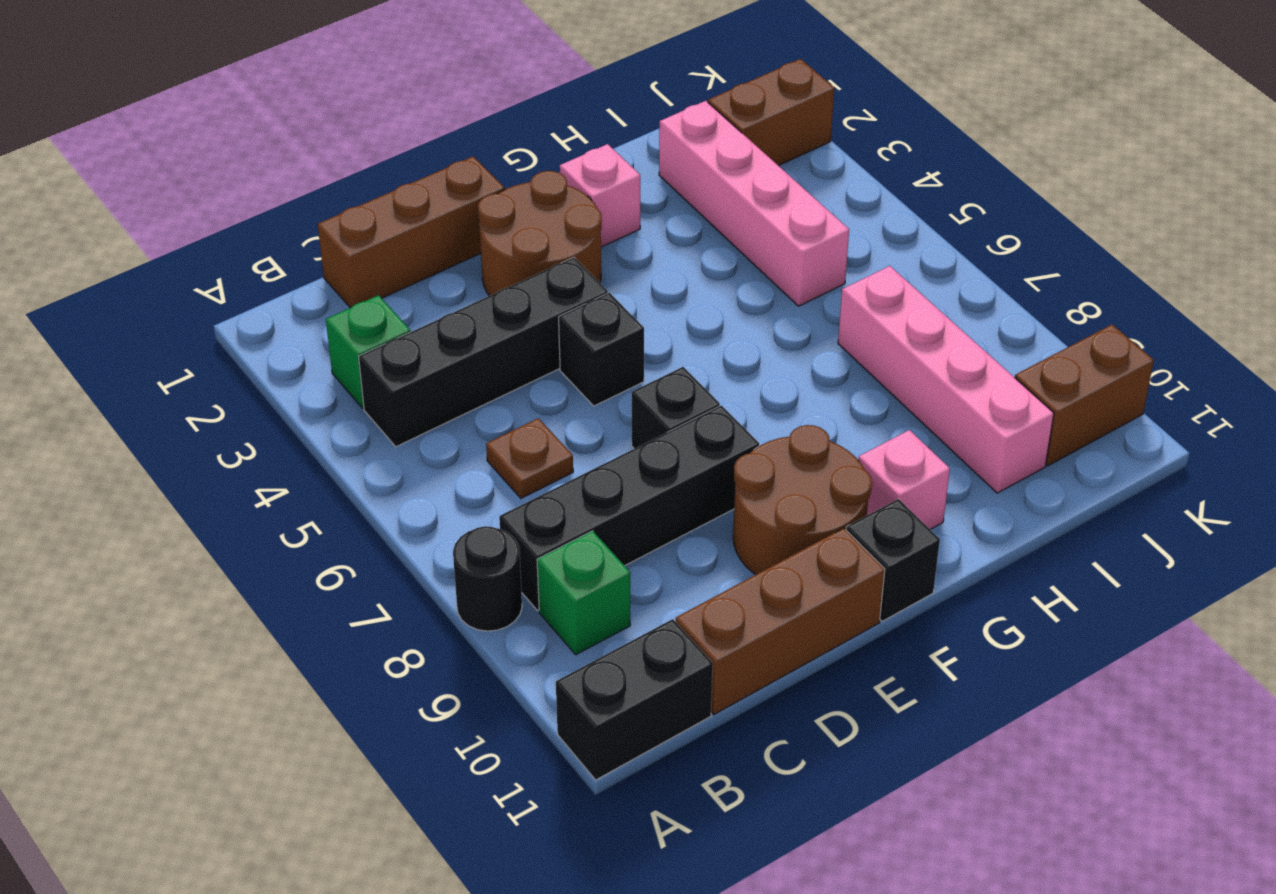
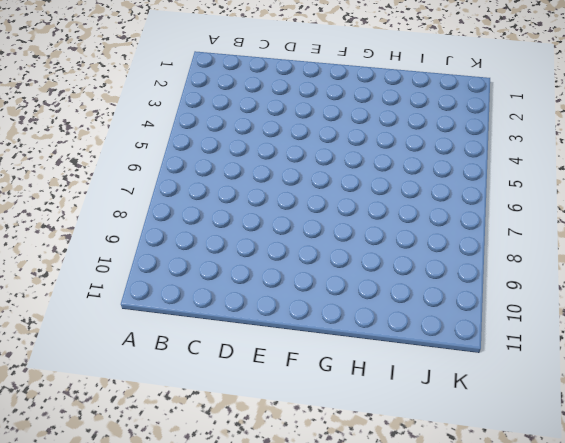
none -> black round brick A8 level 1
none -> black brick A11:B11 level 1
none -> green brick B3 level 1

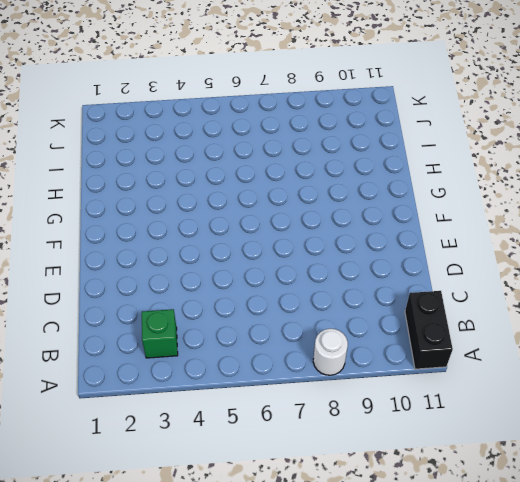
white round brick A8 level 1 -> black round brick A8 level 1
none -> black brick B4:E4 level 1
none -> black brick B8:E8 level 1
none -> green brick B9 level 1

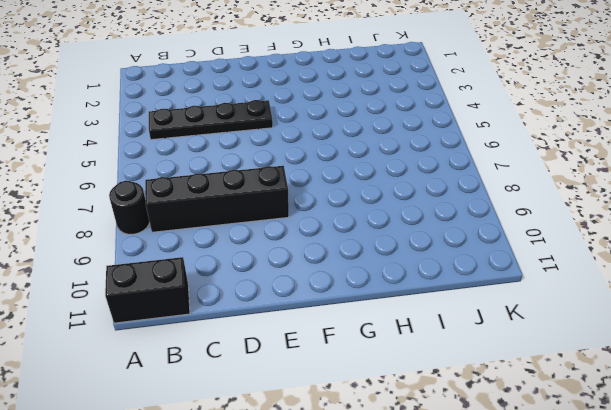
black plate B4:E4 level 1 -> black brick B4:E4 level 1
none -> green brick B3 level 1
none -> green brick B9 level 1
none -> brown brick C1:E1 level 1

